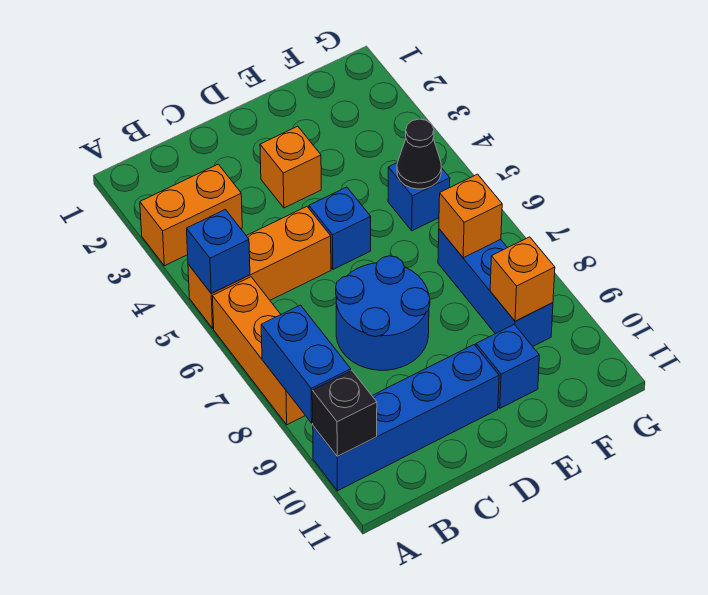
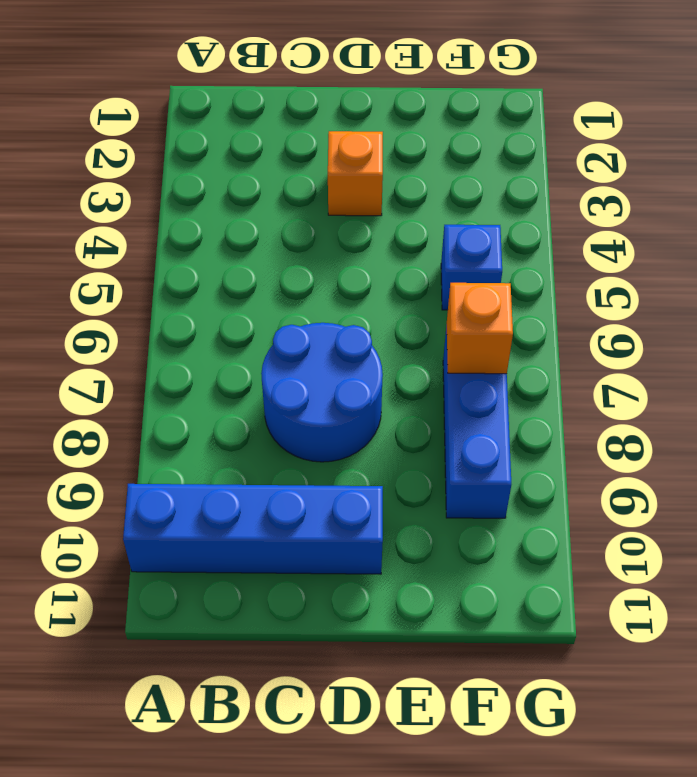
none -> orange brick A3:B3 level 1
none -> orange brick A5:C5 level 1
none -> orange brick A6:A8 level 1

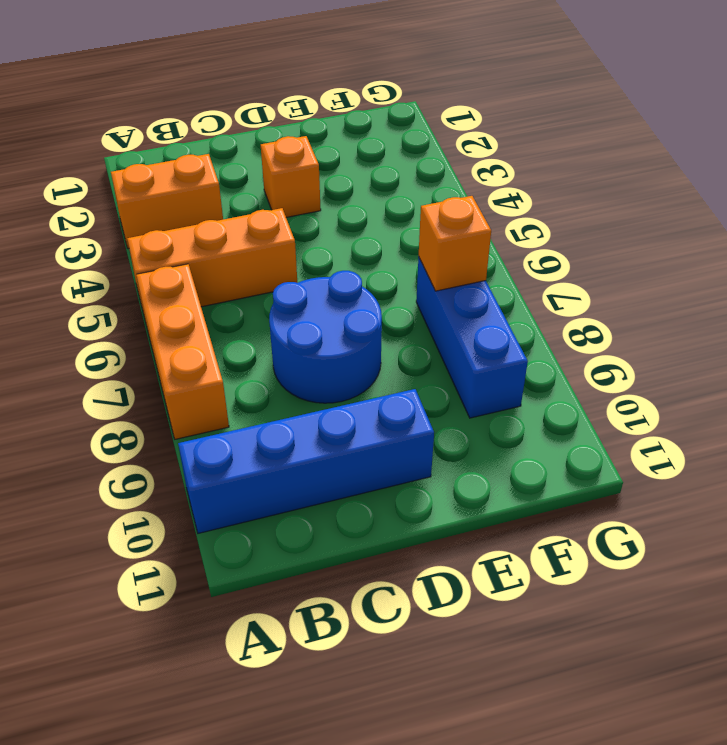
none -> blue brick D5 level 1
none -> blue brick E10 level 1
none -> blue brick F5 level 1

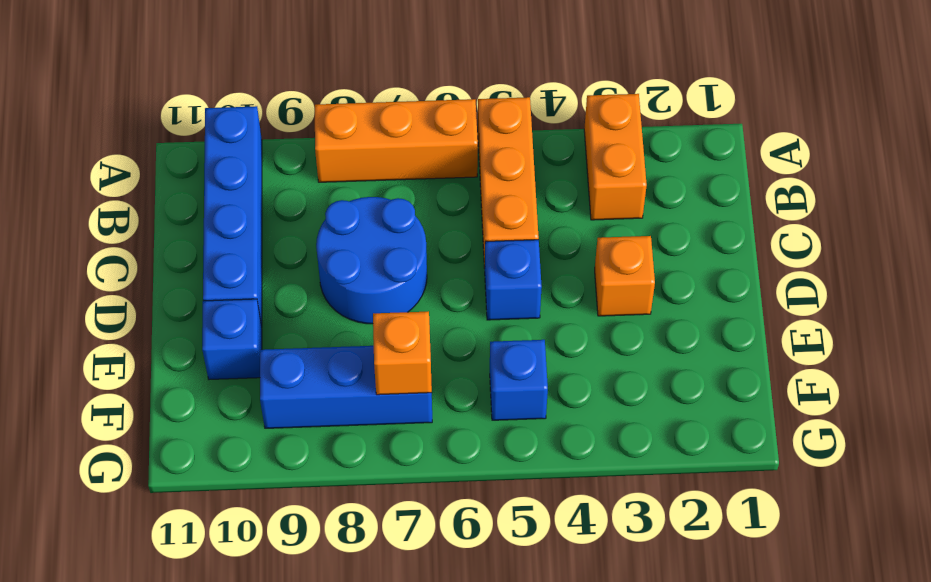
none -> blue brick A5 level 2
none -> blue brick A8:A9 level 2
none -> black brick A10 level 2

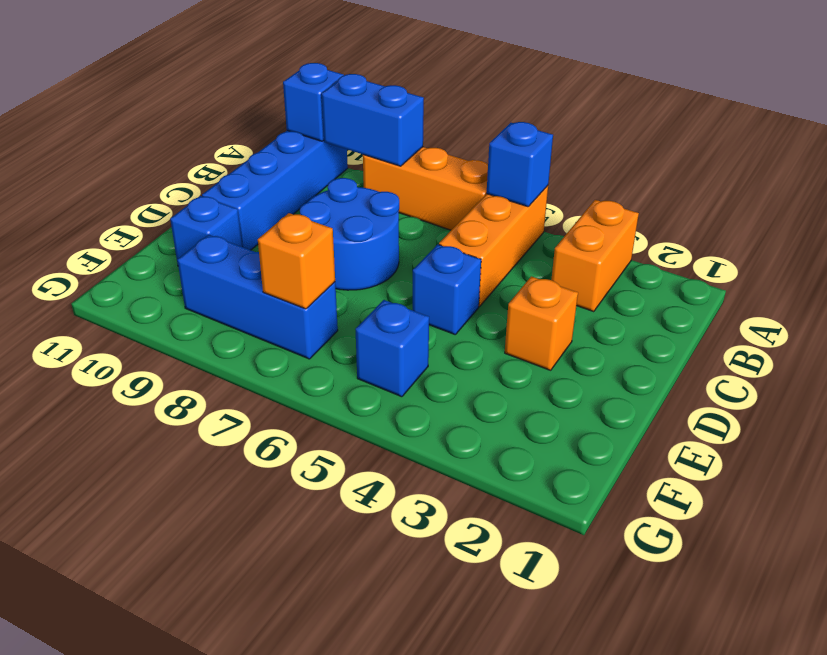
blue brick A10 level 2 -> black brick A10 level 2
none -> black cone F5 level 2
none -> orange brick F9 level 2

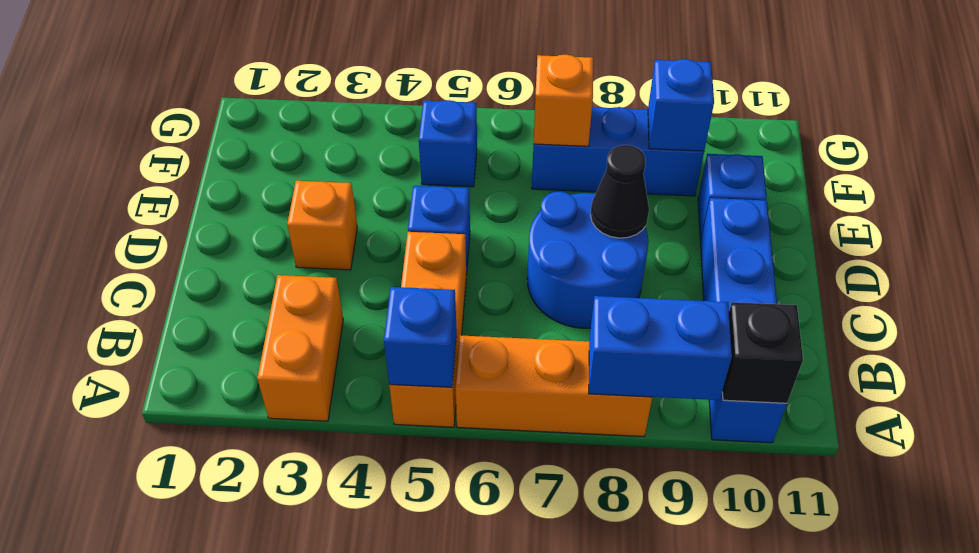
black cone D8 level 2 -> black cone F5 level 2
blue brick F9 level 2 -> orange brick F9 level 2

